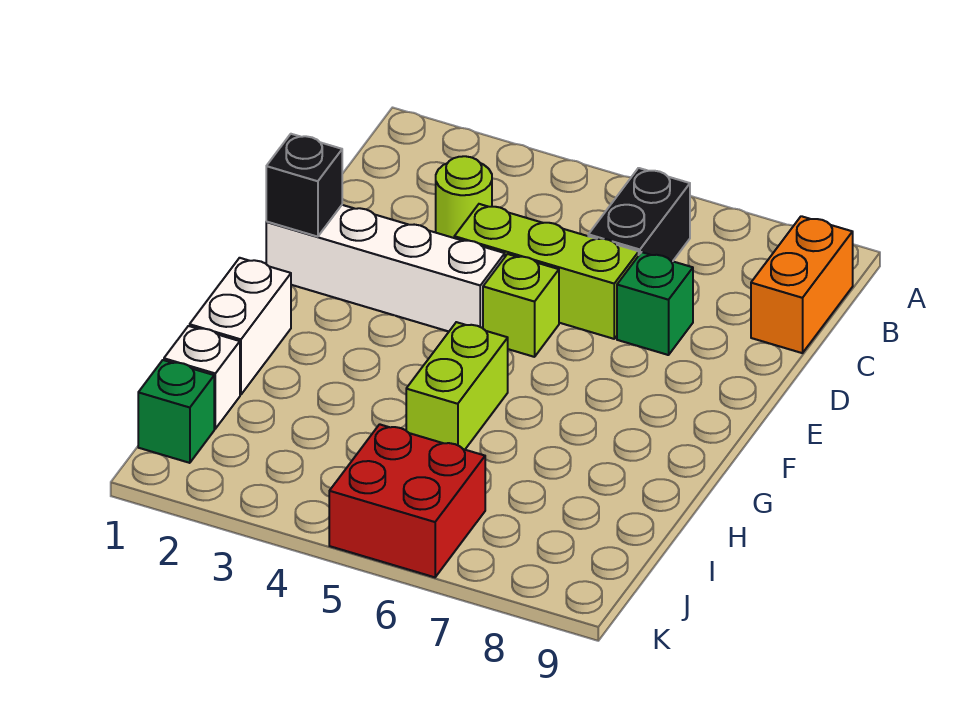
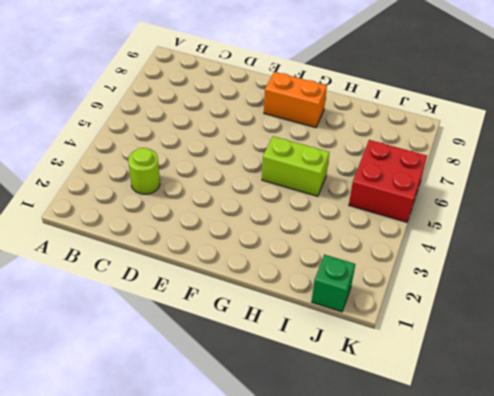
orange brick F8:G8 level 1 -> orange brick B9:C9 level 1
none -> black brick B6:C6 level 1
none -> lime brick D4:D6 level 1
none -> green brick D7 level 1

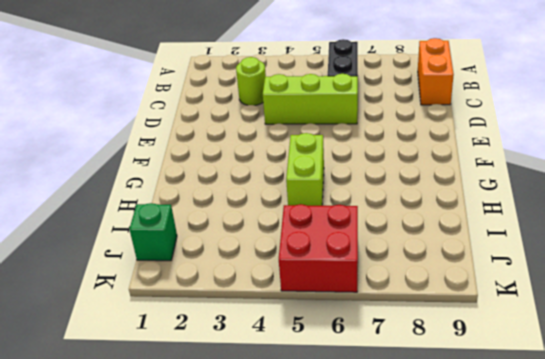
none -> green brick D7 level 1
none -> white brick E1:E4 level 1
none -> lime brick E5 level 1

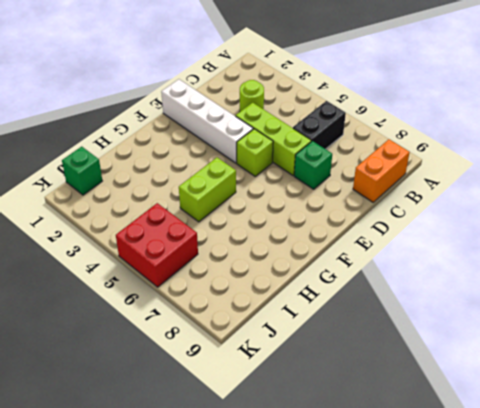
none -> white brick G1:H1 level 1
none -> white brick I1 level 1
none -> black brick E1 level 2

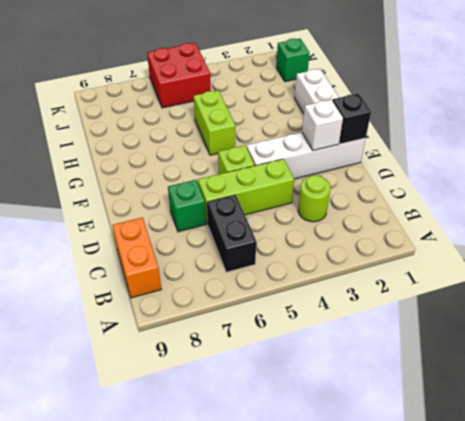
white brick E2 level 2 -> white brick I1 level 1

